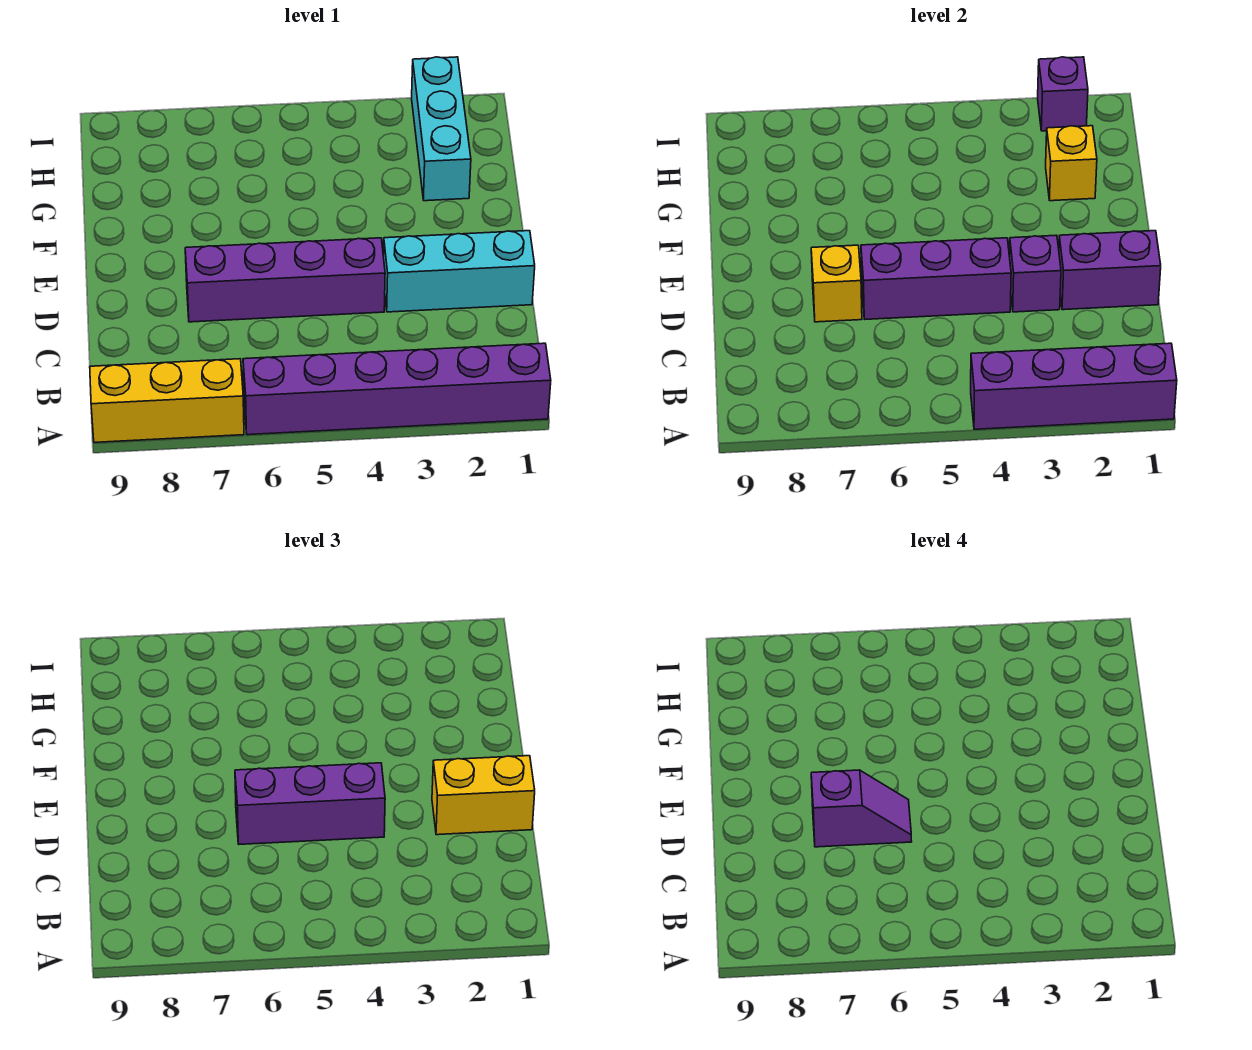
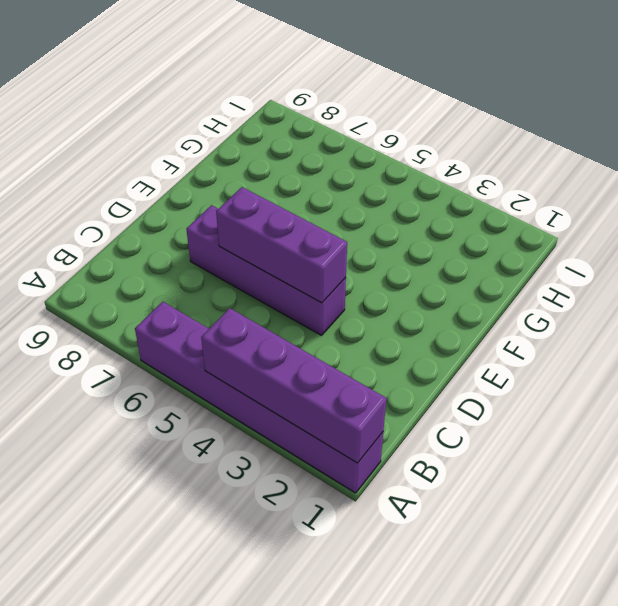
none -> yellow brick A7:A9 level 1
none -> cyan brick D1:D3 level 1
none -> cyan brick G2:I2 level 1

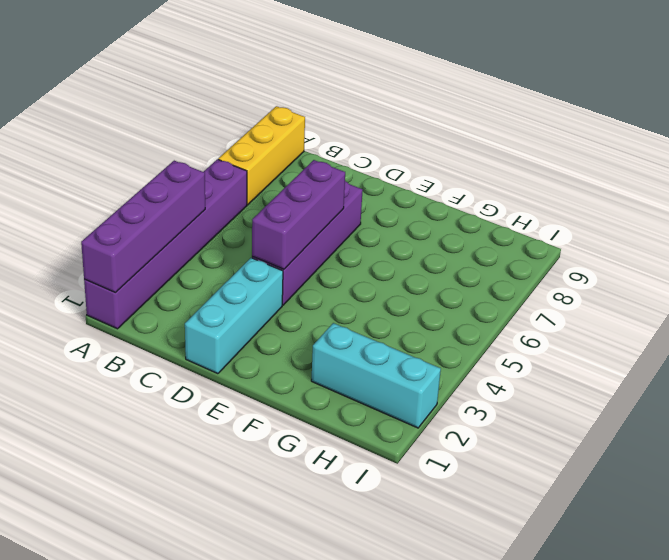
none -> purple brick D1:D2 level 2
none -> purple brick D3 level 2
none -> yellow brick D7 level 2

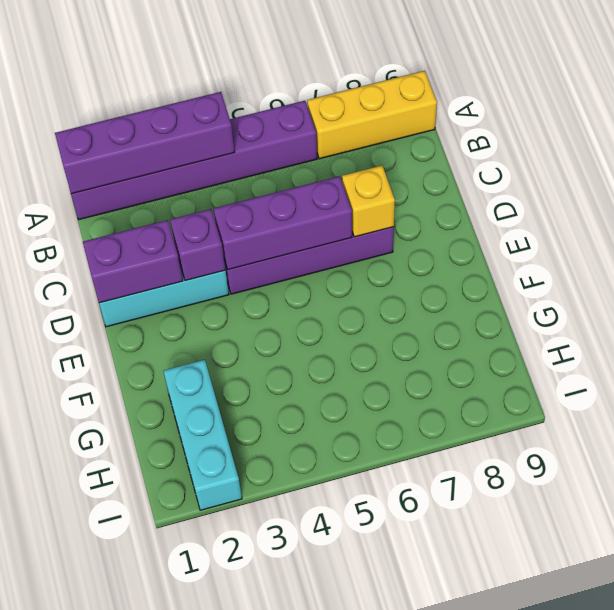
none -> yellow brick G2 level 2
none -> purple brick I2 level 2
none -> yellow brick D1:D2 level 3

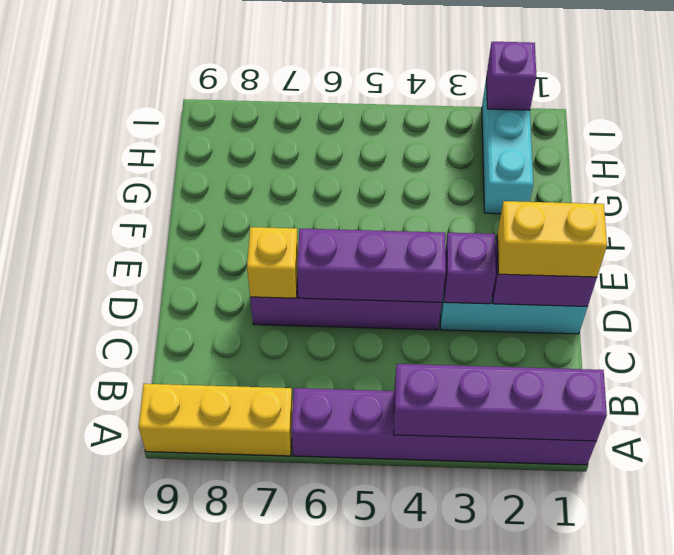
none -> yellow brick G2 level 2
none -> purple brick D4:D6 level 3
none -> purple slope D6:D7 level 4 top 7

